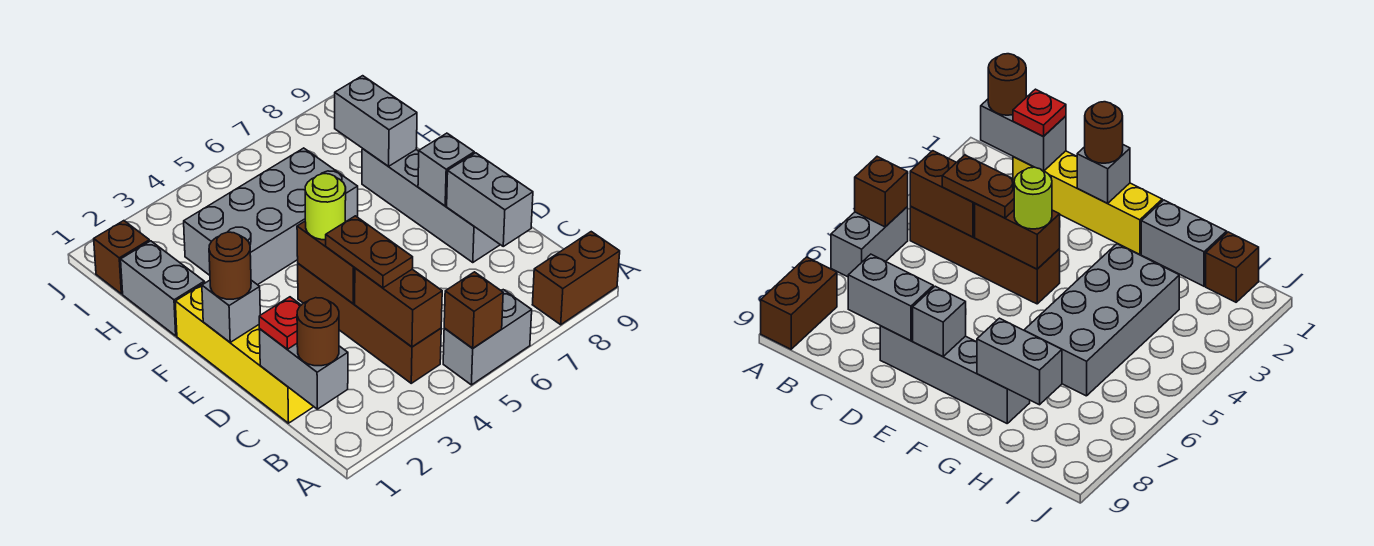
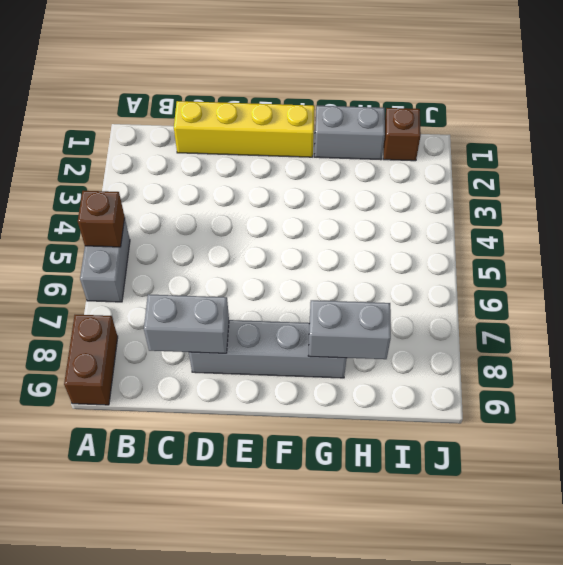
none -> brown brick B4:E4 level 1
none -> grey brick G3:H6 level 1
none -> grey brick B1:C1 level 2

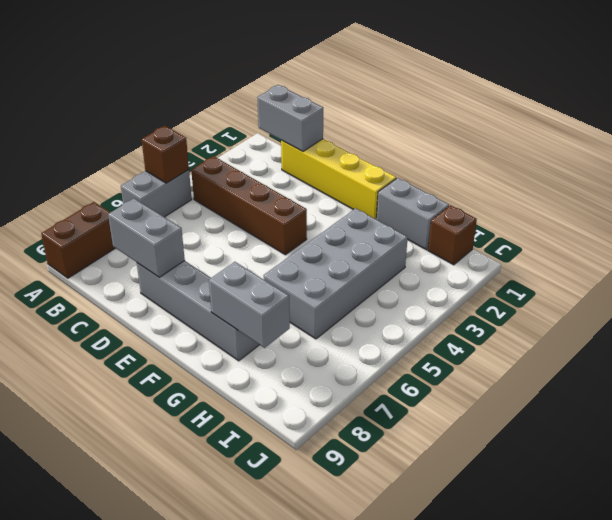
none -> brown brick B4:C4 level 2
none -> brown brick D4:E4 level 2
none -> grey brick E1 level 2

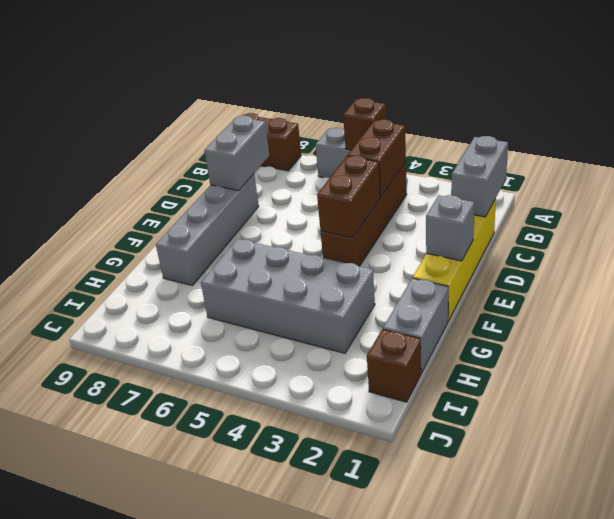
none -> grey brick E8 level 2
none -> grey brick G8:H8 level 2
none -> brown round brick B1 level 3

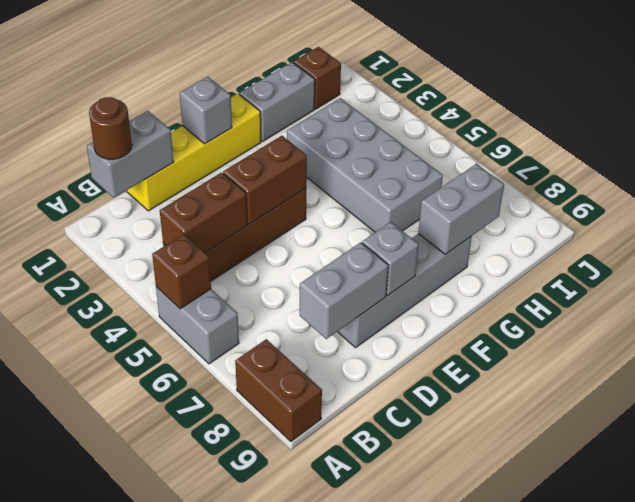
none -> red plate C1 level 3
none -> brown plate C4:D4 level 3
none -> brown round brick E1 level 3

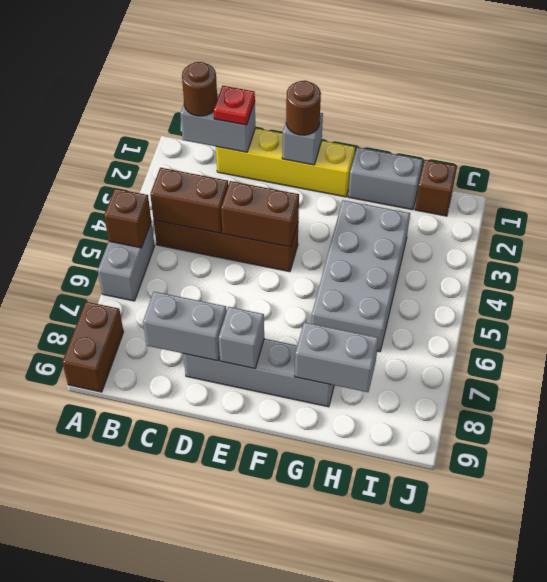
none -> brown plate C4:D4 level 3
none -> lime round brick E4 level 3

